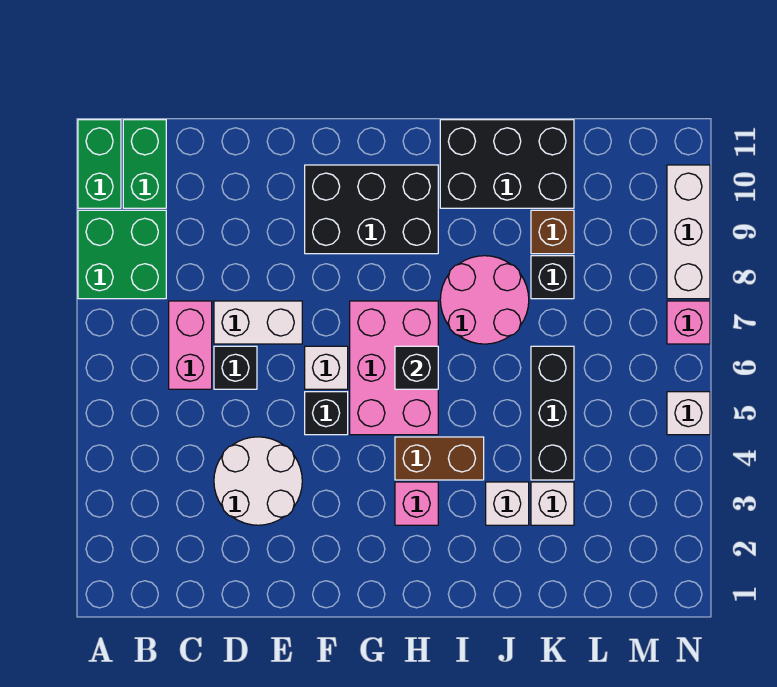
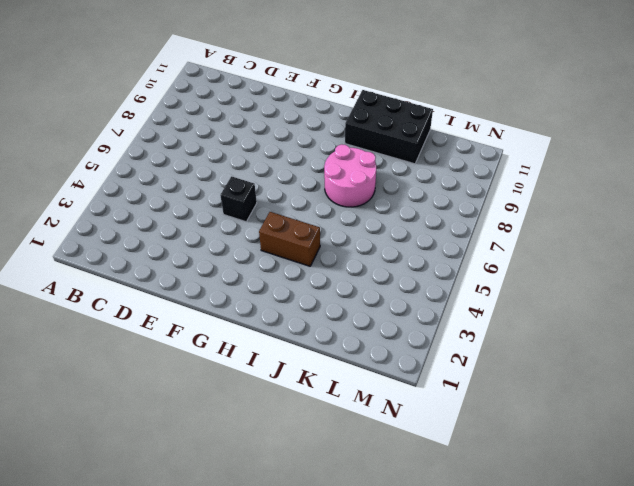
none -> green brick A8:B9 level 1
none -> green brick A10:A11 level 1
none -> green brick B10:B11 level 1

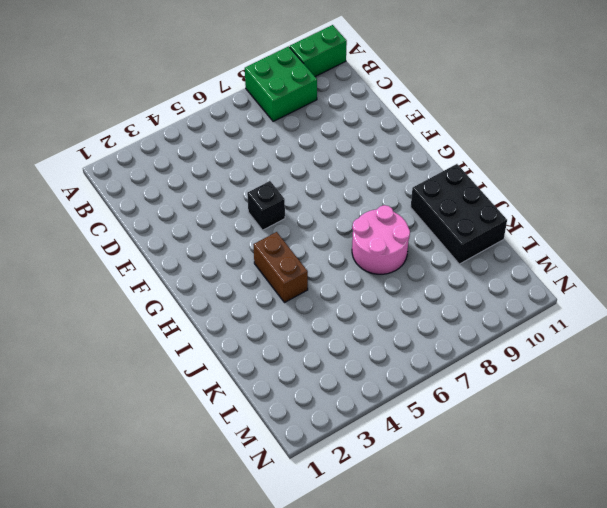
none -> green brick B10:B11 level 1
none -> pink brick C6:C7 level 1
none -> white round brick D3:E4 level 1

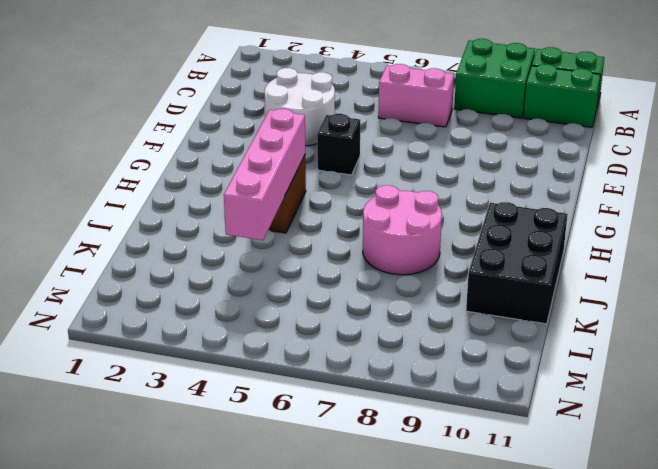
pink brick H4:K4 level 2 -> none
none -> black brick D6 level 1
none -> white brick D7:E7 level 1
none -> white brick F6 level 1

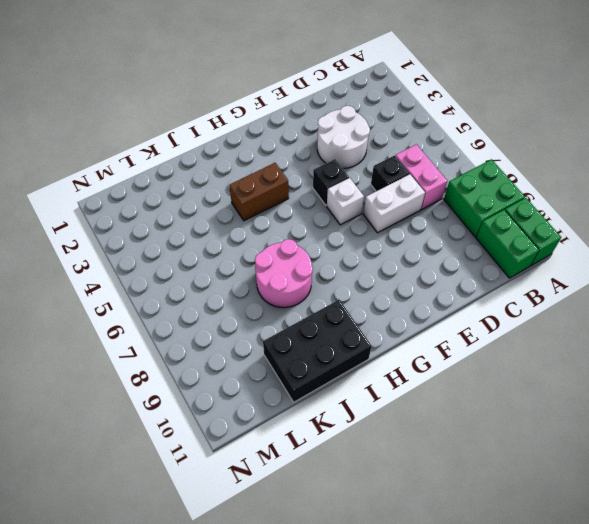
none -> black brick F9:H10 level 1
none -> pink brick G5:H7 level 1
none -> pink brick H3 level 1

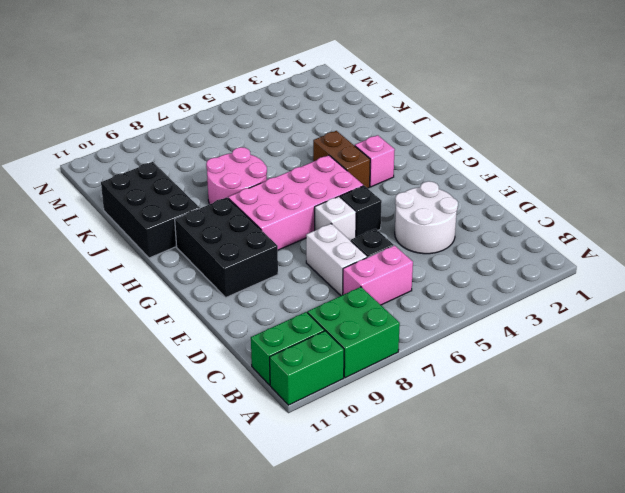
pink brick G5:H8 level 1 -> pink brick G5:H7 level 1
none -> white brick J3 level 1
none -> white brick K3 level 1
none -> black brick K4:K6 level 1

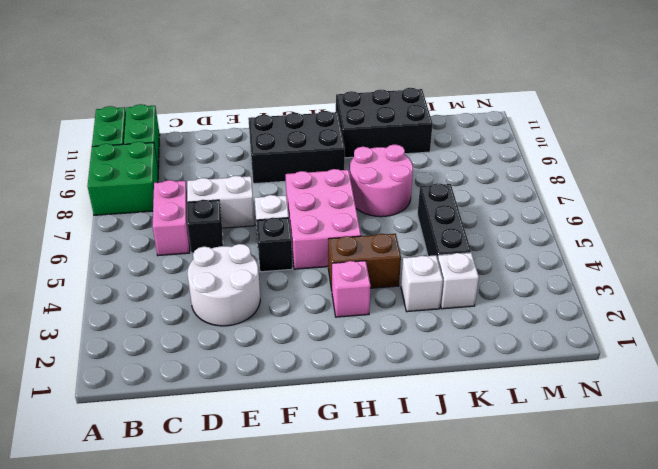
none -> black brick K8 level 1
none -> brown brick K9 level 1
none -> white brick N5 level 1

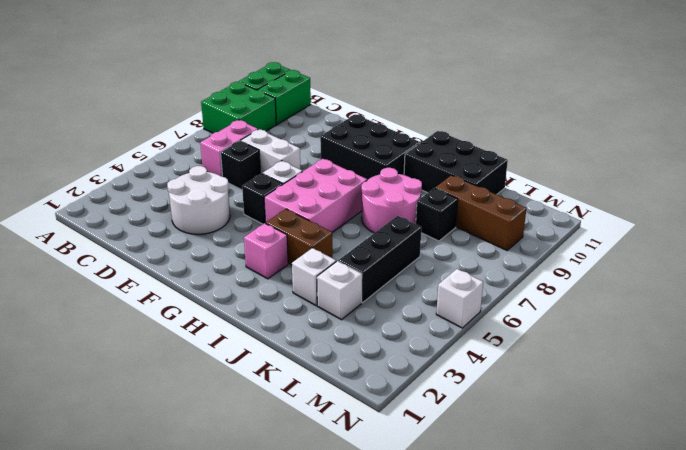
brown brick K9:M9 level 1 -> brown brick K9 level 1
none -> pink brick N7 level 1
none -> white brick N8:N10 level 1
none -> black brick H6 level 2

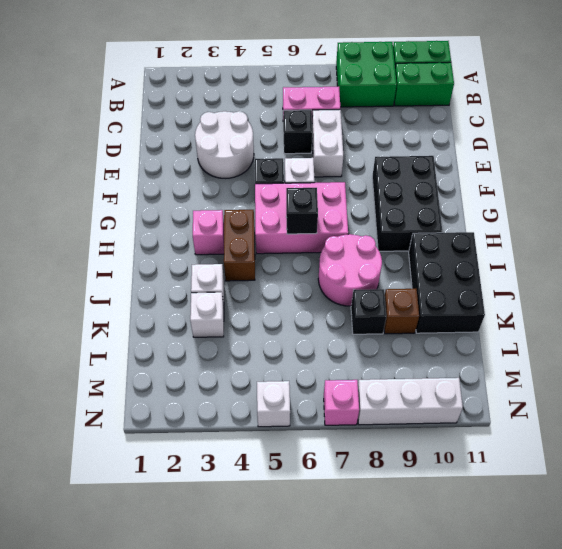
none -> black brick K4:K6 level 1

